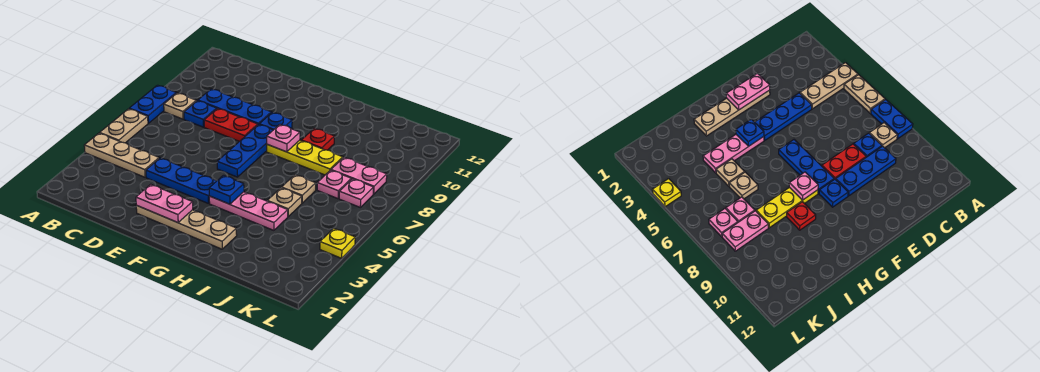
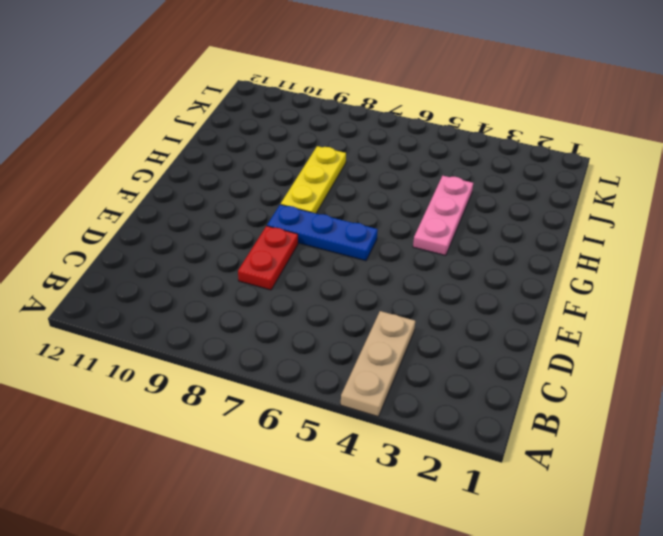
none -> tan plate A5:A6 level 1
none -> blue plate A7:A8 level 1
none -> tan plate B8 level 1

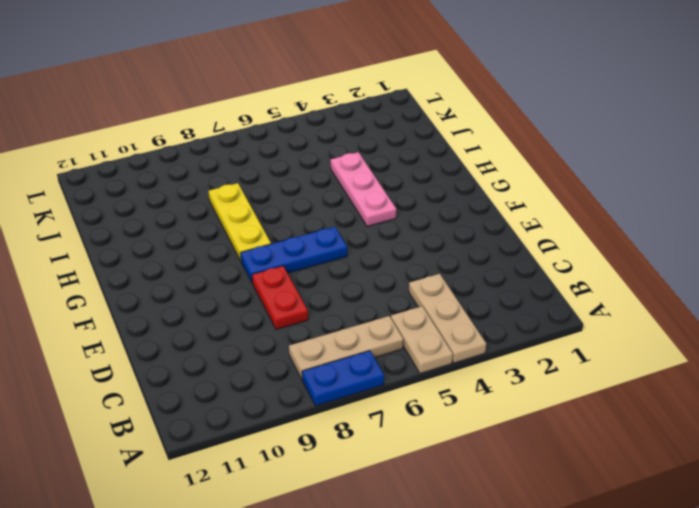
tan plate A5:B5 level 1 -> tan plate A5:A6 level 1
tan plate B6:B8 level 1 -> tan plate B8 level 1
none -> blue plate C8 level 1
none -> blue plate C9:E9 level 1
none -> blue plate D4:F4 level 1

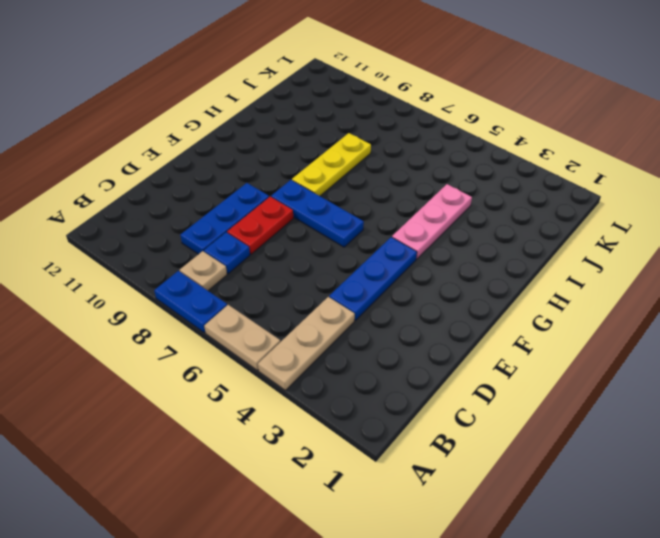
none -> tan plate E2:H2 level 1
none -> blue plate F9 level 1
none -> red plate H9 level 1

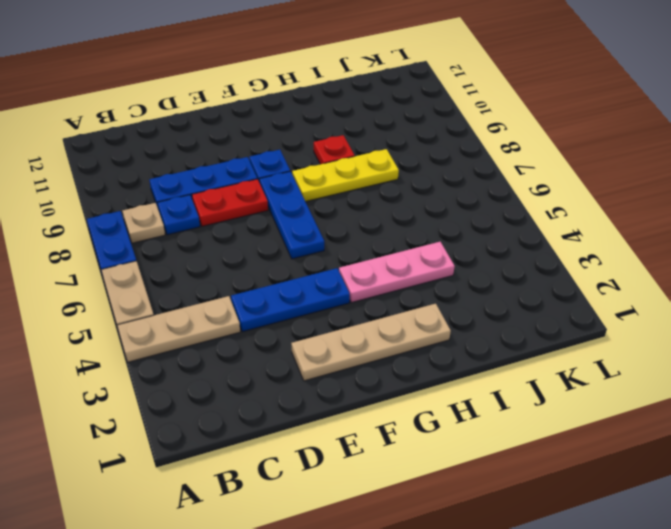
none -> tan plate I5 level 1
none -> tan plate I6 level 1
none -> pink plate J7 level 1

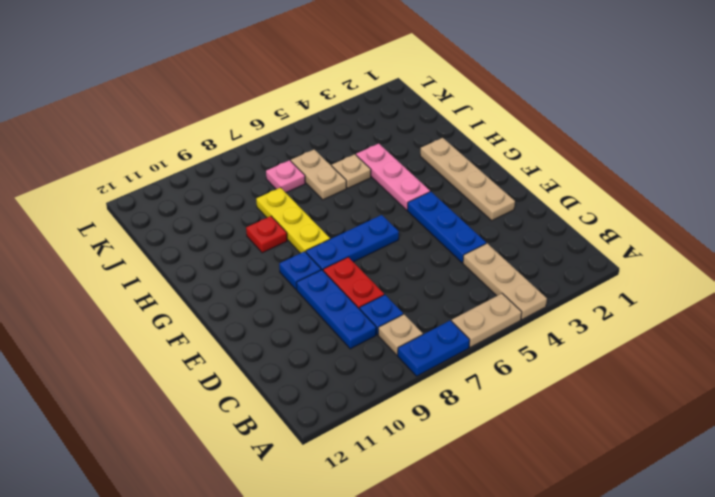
tan plate I6:J6 level 1 -> tan plate I6 level 1
none -> pink plate J8:K8 level 1
none -> pink plate K7 level 1
none -> yellow plate L4 level 1

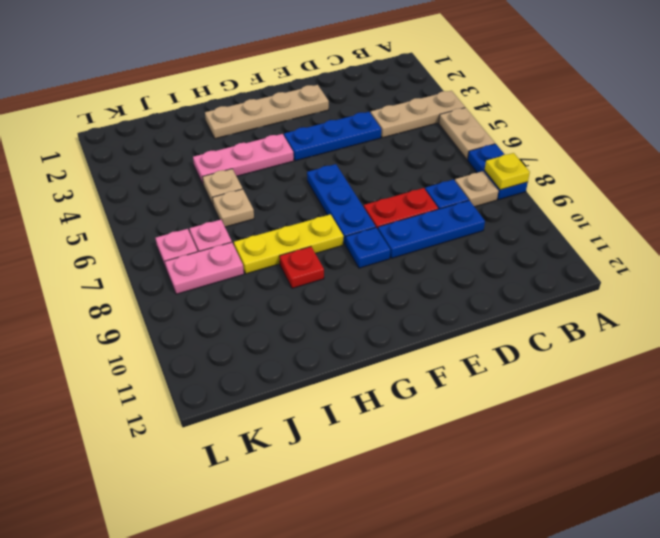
yellow plate A8 level 2 -> yellow plate L4 level 1
none -> pink plate E2:F2 level 2
none -> blue plate G4 level 2
none -> pink plate G8 level 2

